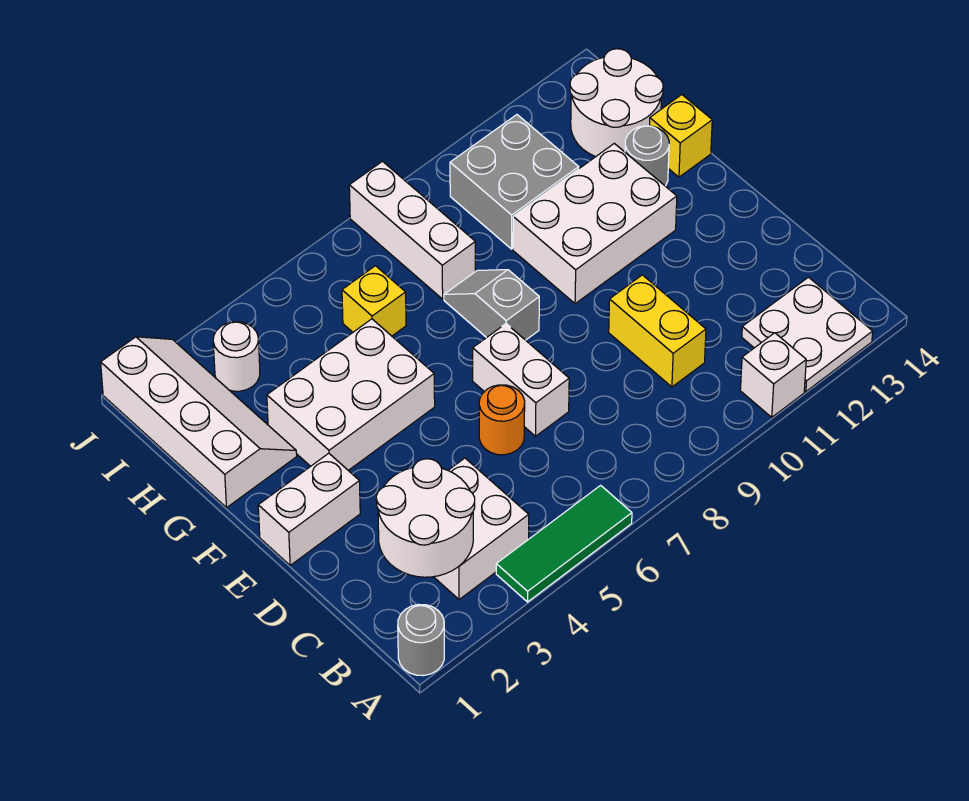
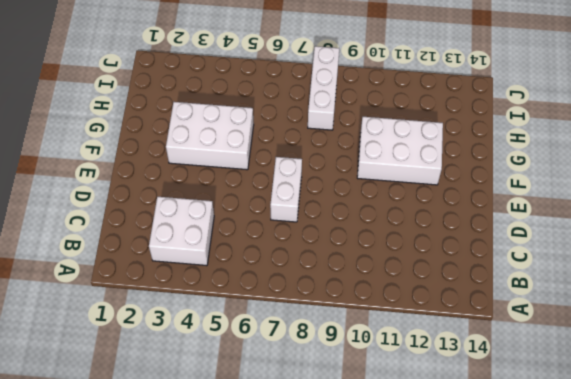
none -> grey round brick A1 level 1
none -> green tile A4:A6 level 1
none -> white brick A11 level 1

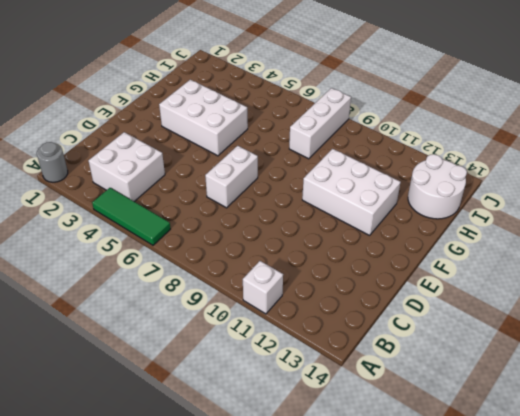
none -> white plate A12:B13 level 1
none -> yellow brick C10:D10 level 1
none -> orange round brick D6 level 1

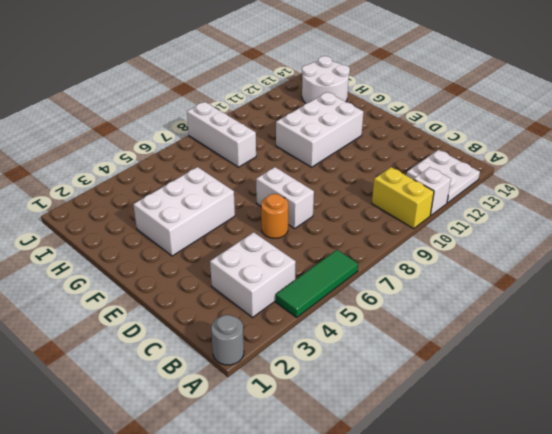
yellow brick A10:B10 level 1 -> yellow brick C10:D10 level 1
none -> white brick E1:E2 level 1
none -> grey slope F8:G8 level 1 top F
none -> white slope G1:J2 level 1 top 1

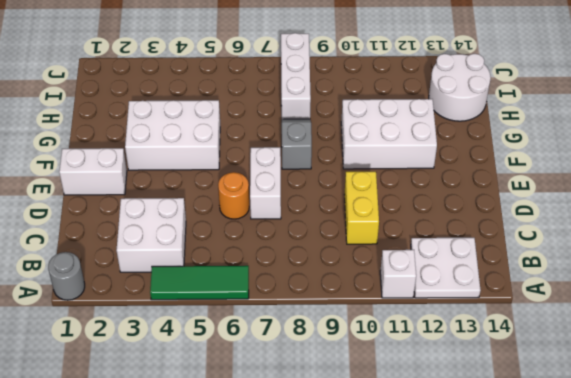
none -> white slope G1:J2 level 1 top 1
none -> grey round brick G13 level 1
none -> yellow brick G14 level 1

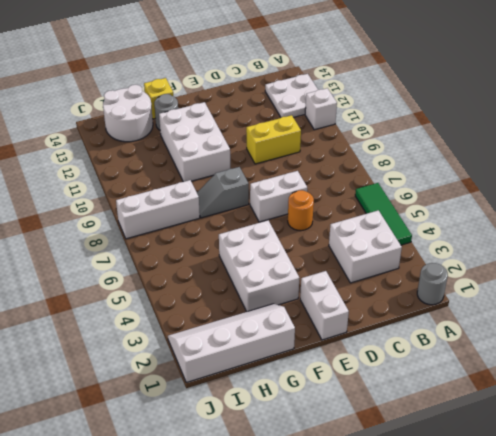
none -> yellow brick H6 level 1
none -> grey brick H10:I11 level 1
none -> white round brick I3 level 1

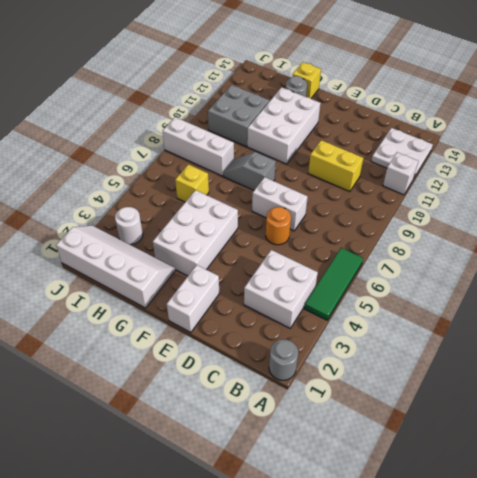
none -> white round brick H13:I14 level 1
none -> white round brick B2:C3 level 2

